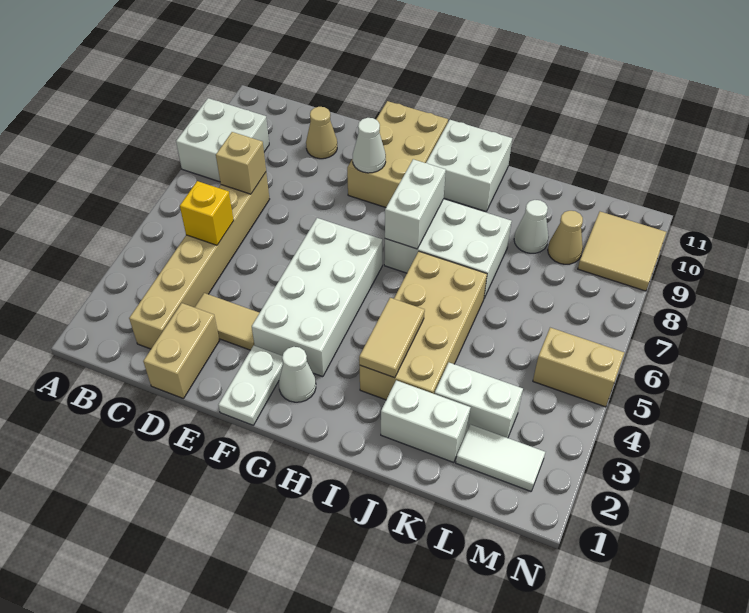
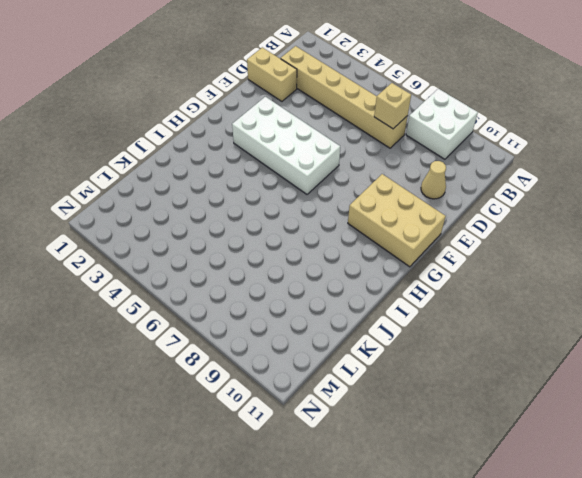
none -> tan tile D3:E3 level 1
none -> white plate F1:F2 level 1
none -> white cone G2 level 1

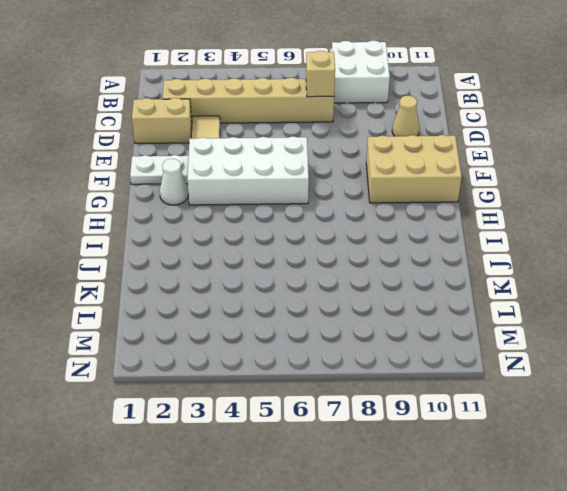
none -> white brick H7:J8 level 1
none -> white brick H10:I11 level 1
none -> tan brick I3:J6 level 1

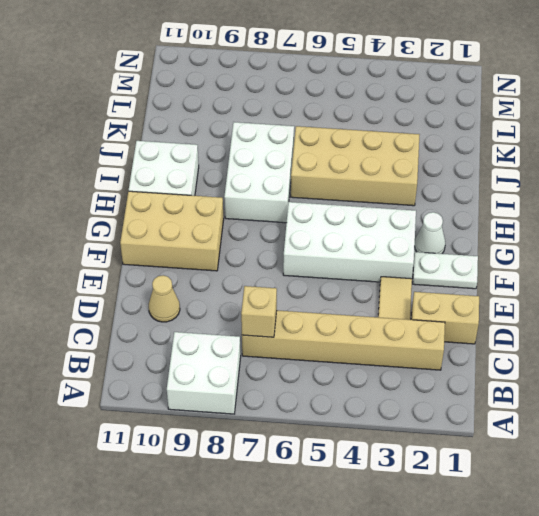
none -> white brick J2:K2 level 1
none -> white brick K3:L3 level 1
none -> white cone K9 level 1

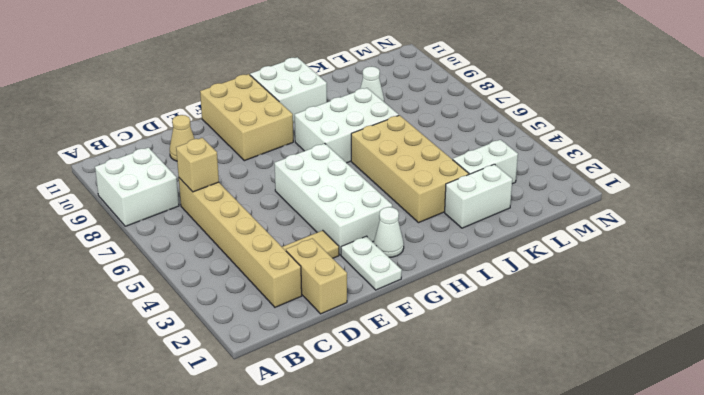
none -> white tile L2:M2 level 1
none -> tan cone L9 level 1
none -> tan brick M5:N5 level 1

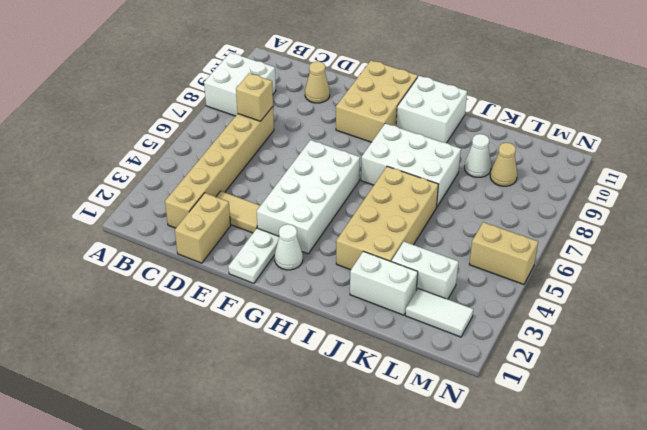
none -> tan tile M9:N10 level 1
none -> yellow brick C5 level 2
none -> white cone F9 level 2

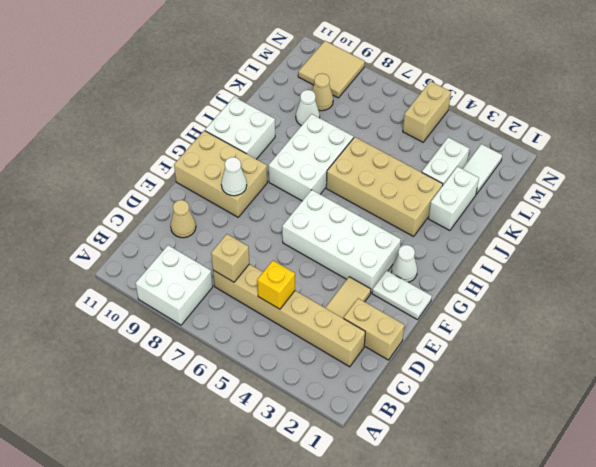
none -> white brick H7:H8 level 2
none -> tan tile I3:I4 level 2

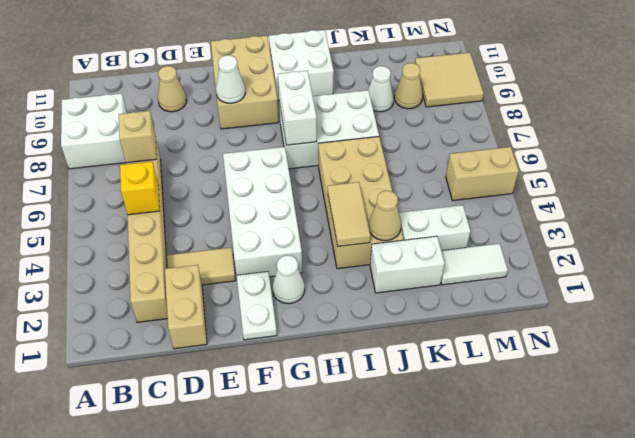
tan cone J3 level 2 -> none

